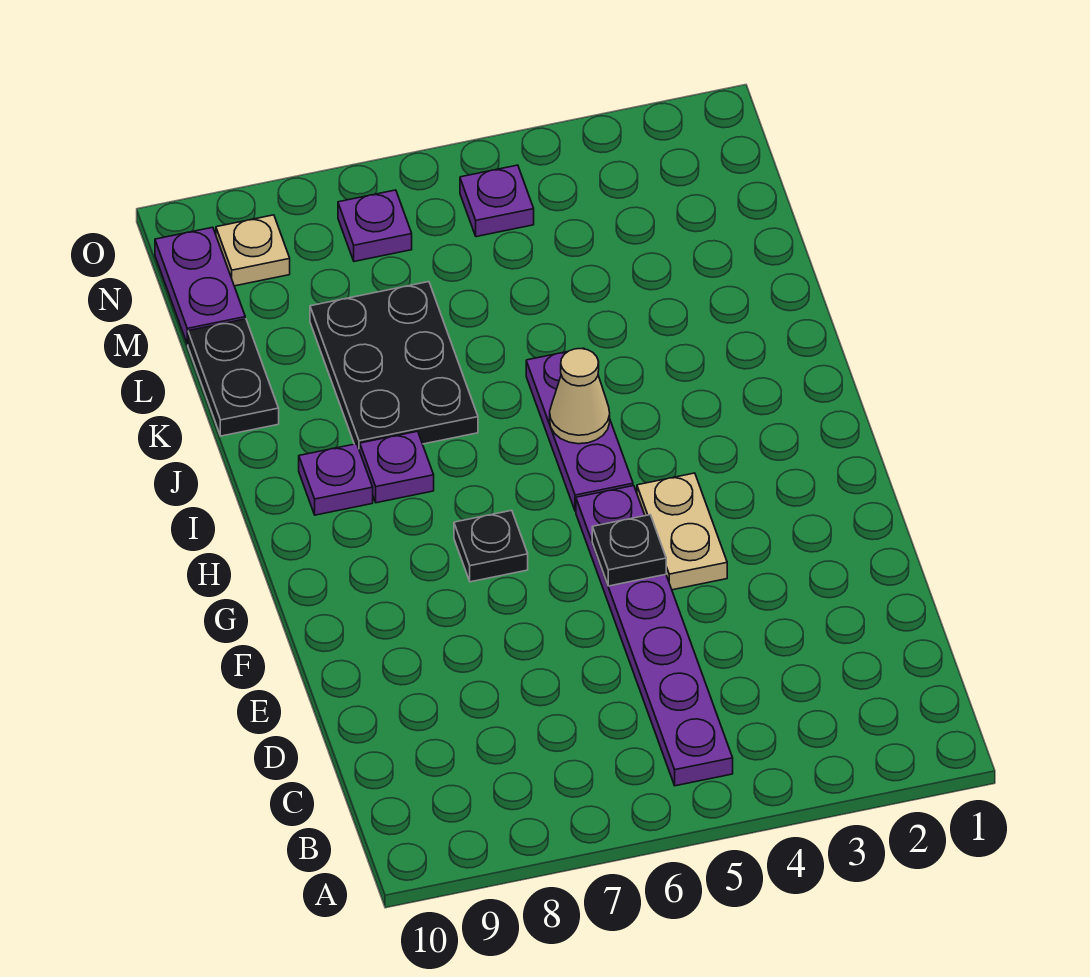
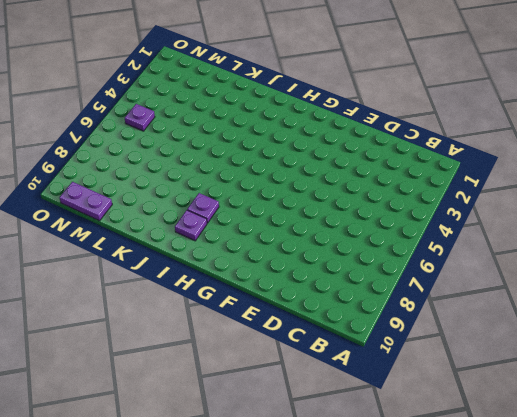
none -> purple plate B5:G5 level 1
none -> tan plate F4:G4 level 1
none -> black plate G7 level 1

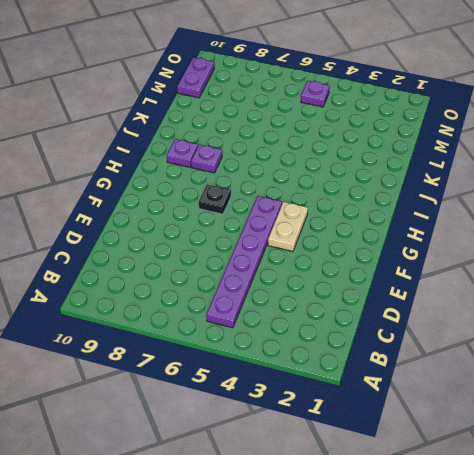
none -> purple plate H5:J5 level 1
none -> black plate J7:L8 level 1
none -> black plate K10:L10 level 1

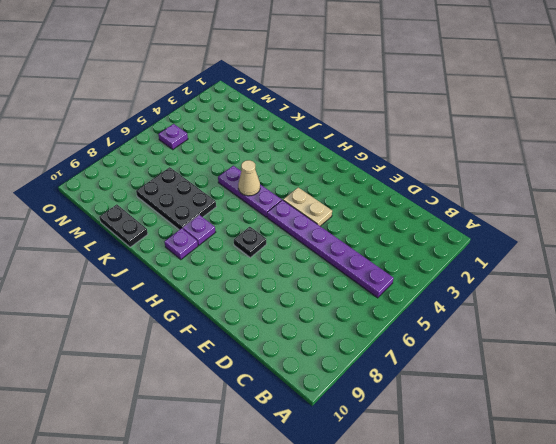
none -> purple plate M10:N10 level 1
none -> purple plate N7 level 1
none -> tan plate N9 level 1

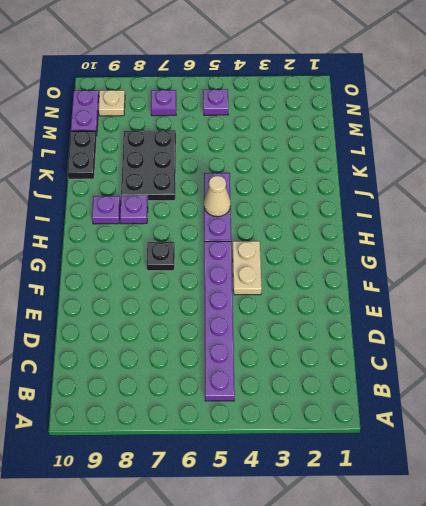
none -> black plate F5 level 2

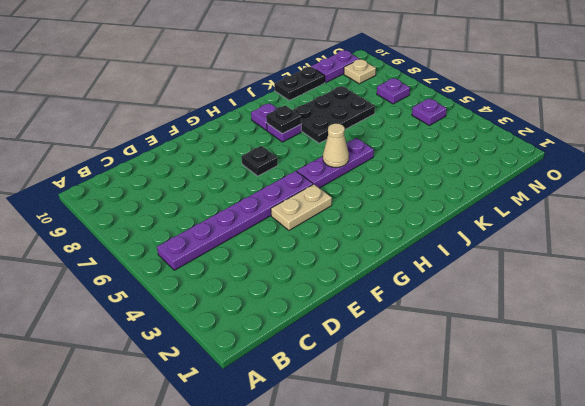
black plate I8 level 2 -> black plate F5 level 2

